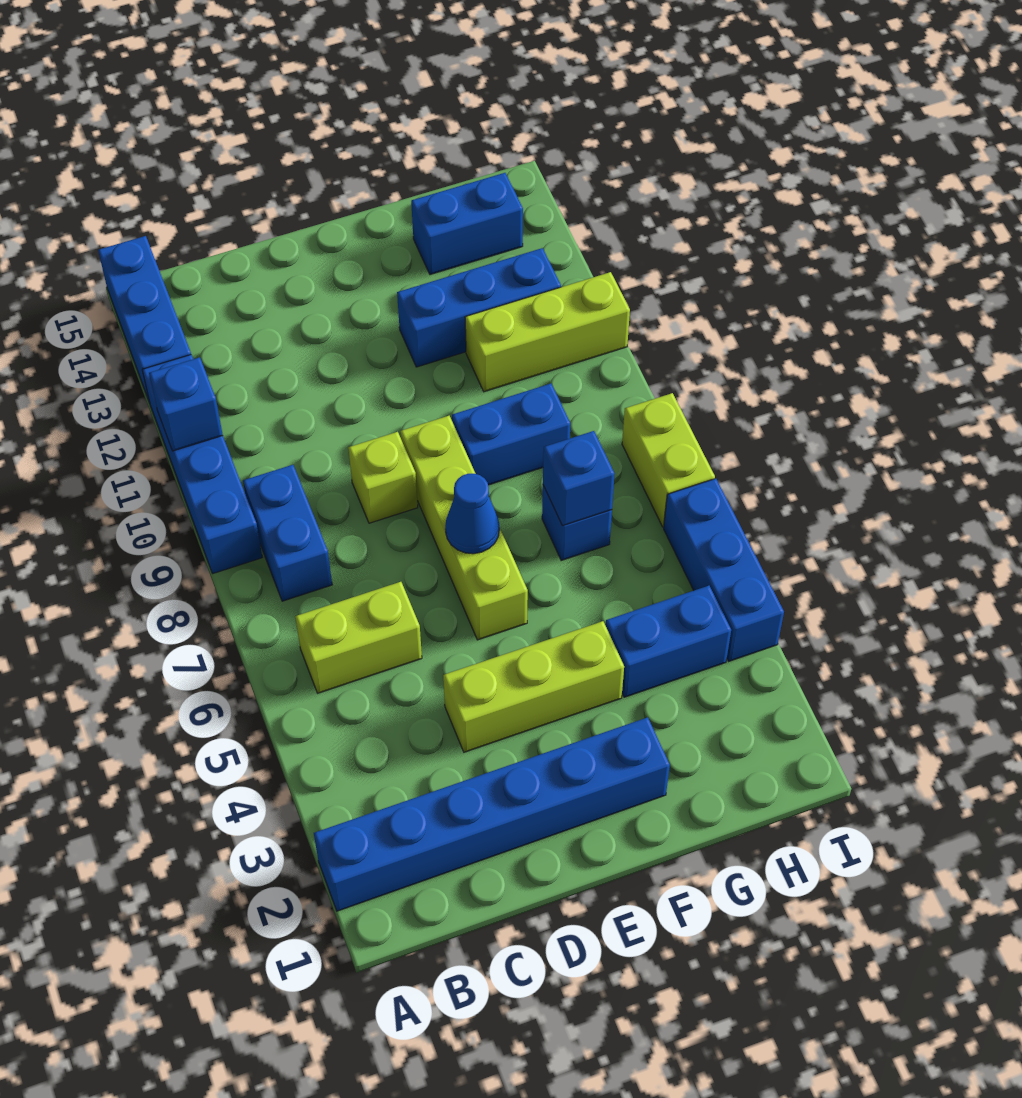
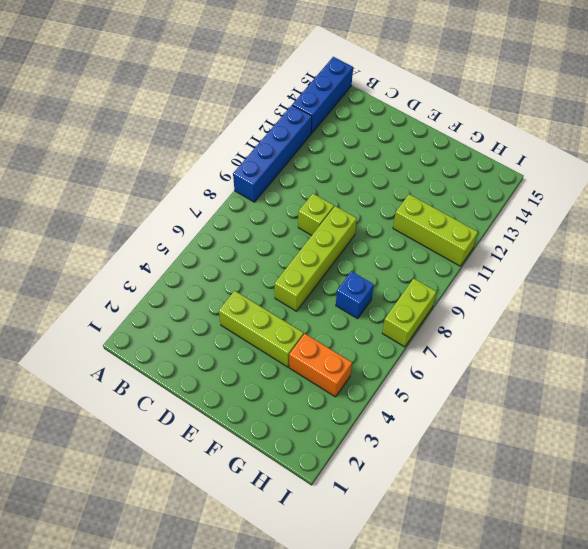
orange brick G4:H4 level 1 -> blue brick G4:H4 level 1
none -> blue brick A2:F2 level 1
none -> lime brick B6:C6 level 1
none -> blue brick B8:B9 level 1

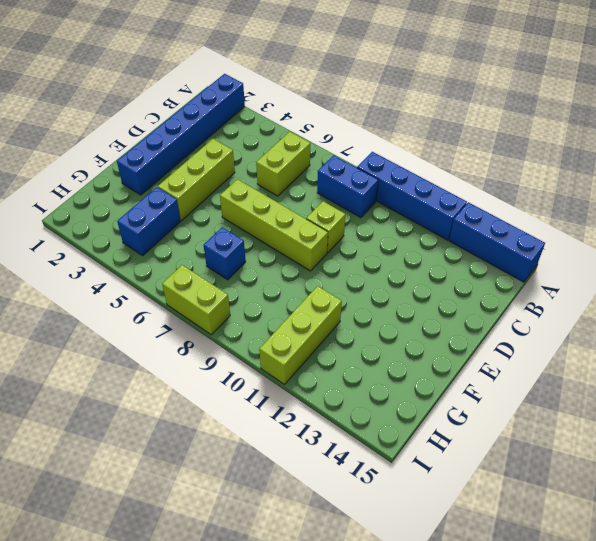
none -> blue brick F9:G9 level 1
none -> blue brick F12:H12 level 1
none -> blue brick G14:H14 level 1

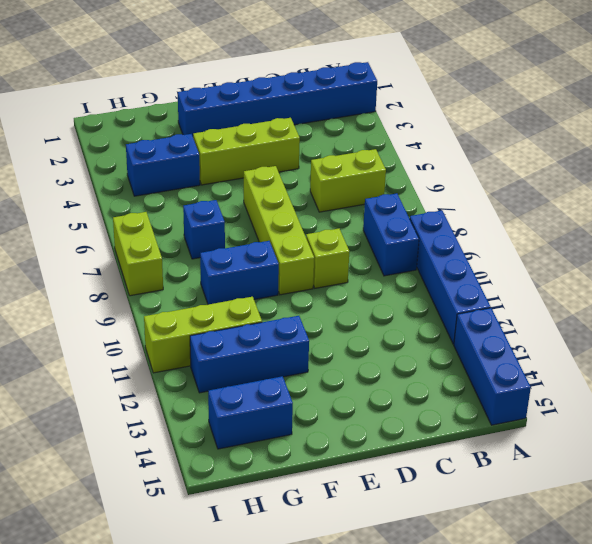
none -> blue brick I4:I6 level 1
none -> blue brick A11 level 2
none -> blue cone E7 level 2

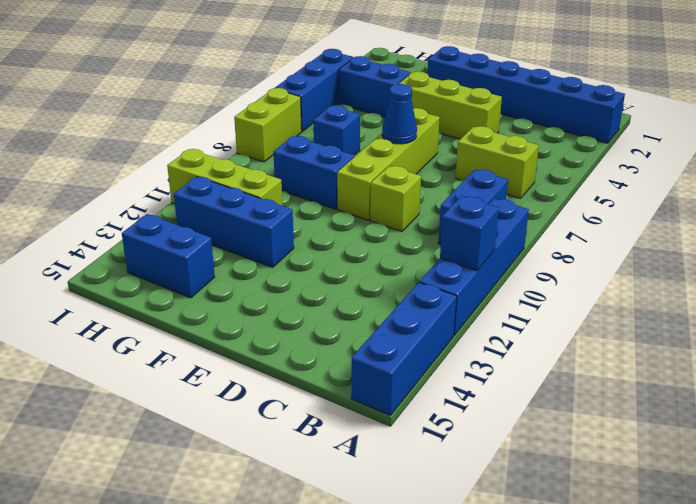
none -> blue brick G7 level 2

